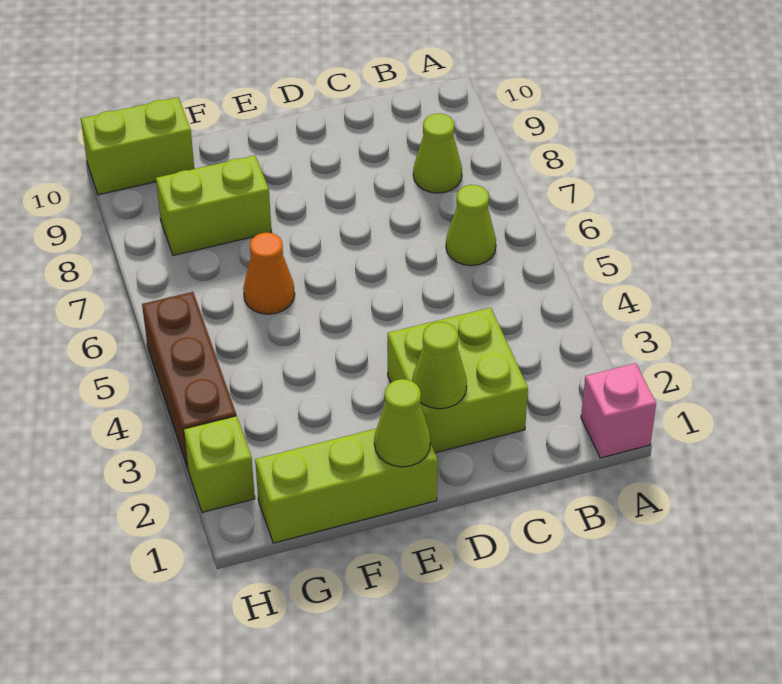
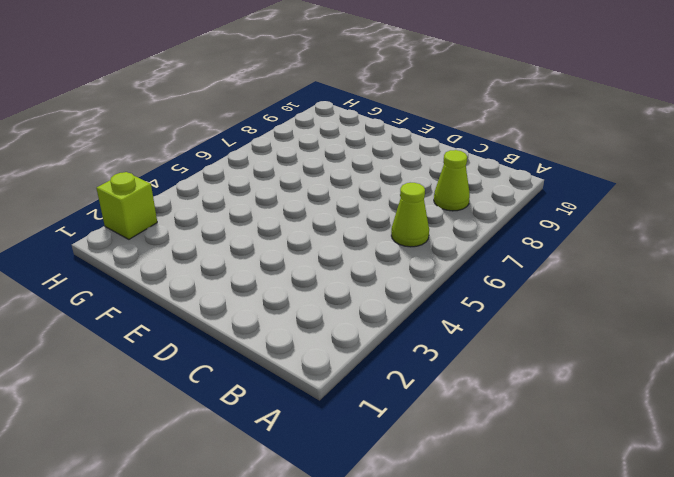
none -> pink brick A1 level 1
none -> lime brick C2:D3 level 1
none -> lime brick E1:G1 level 1

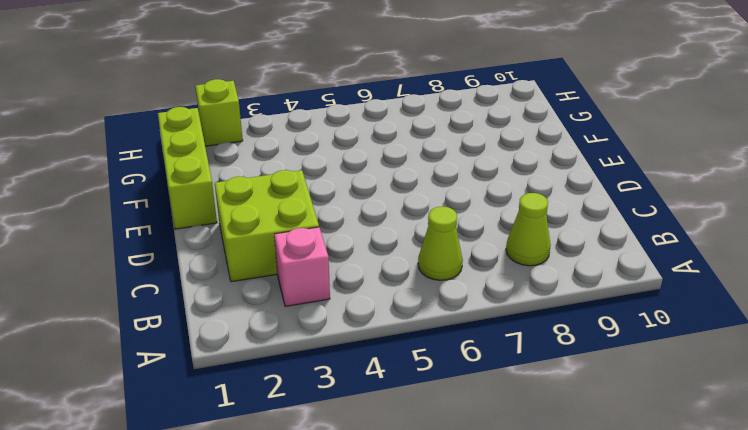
pink brick B3 level 1 -> pink brick A1 level 1
none -> orange cone F6 level 1
none -> lime brick F8:G8 level 1
none -> lime brick G10:H10 level 1

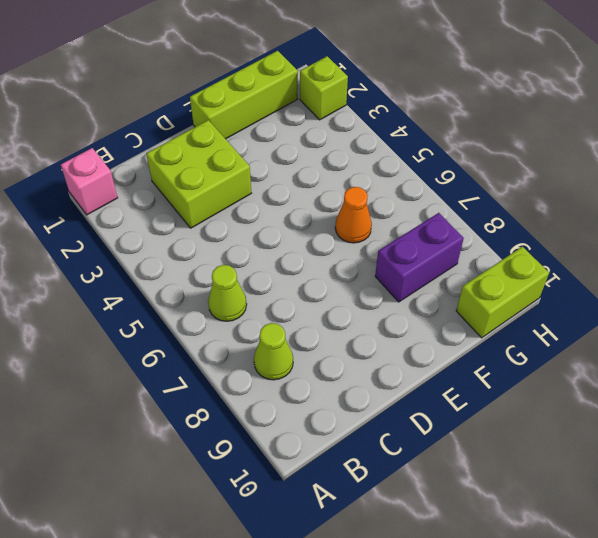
purple brick F8:G8 level 1 -> lime brick F8:G8 level 1
none -> brown brick H3:H5 level 1
none -> lime cone D2 level 2
none -> lime cone E1 level 2

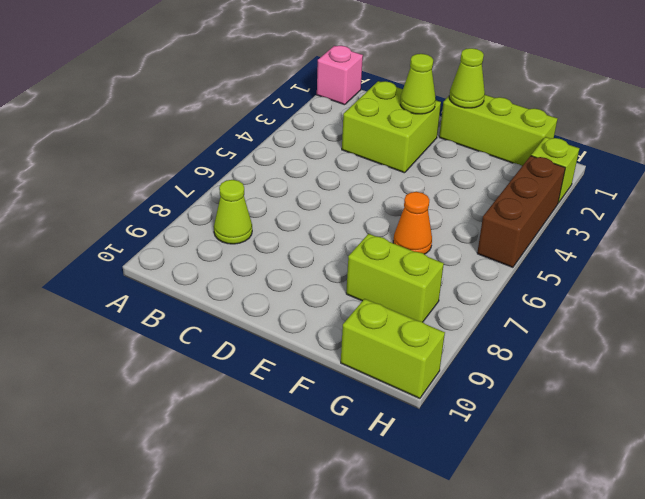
none -> lime cone B6 level 1

